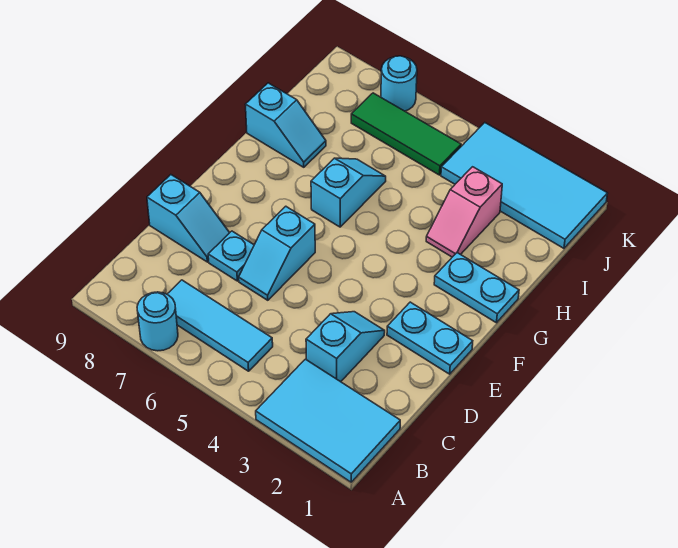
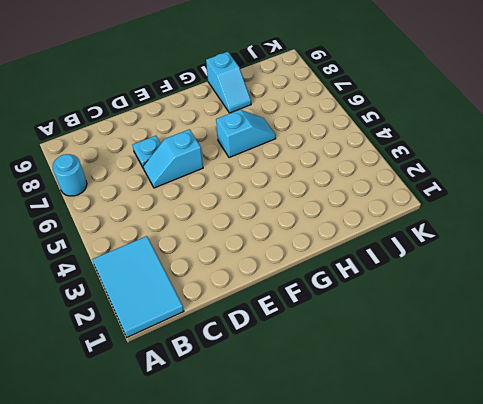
none -> cyan tile B5:B7 level 1
none -> cyan slope C3:D3 level 1 top C
none -> cyan slope D8:D9 level 1 top 9

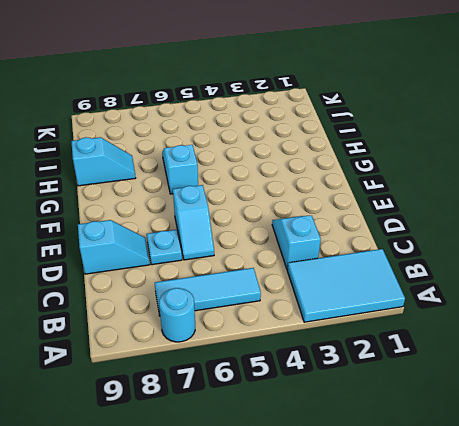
none -> cyan plate E1:E2 level 1
none -> cyan plate G1:G2 level 1
none -> pink slope H3:I3 level 1 top I

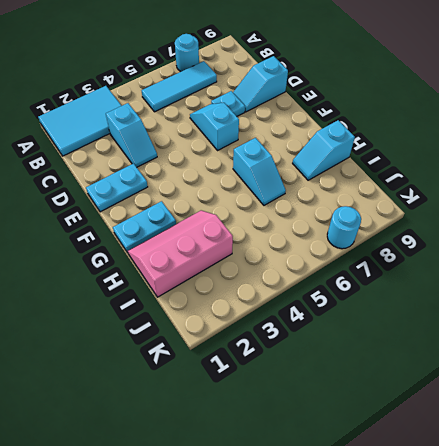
pink slope H1:I3 level 1 top I -> pink slope H3:I3 level 1 top I
none -> cyan tile J1:K4 level 1
none -> green tile J5:J7 level 1

